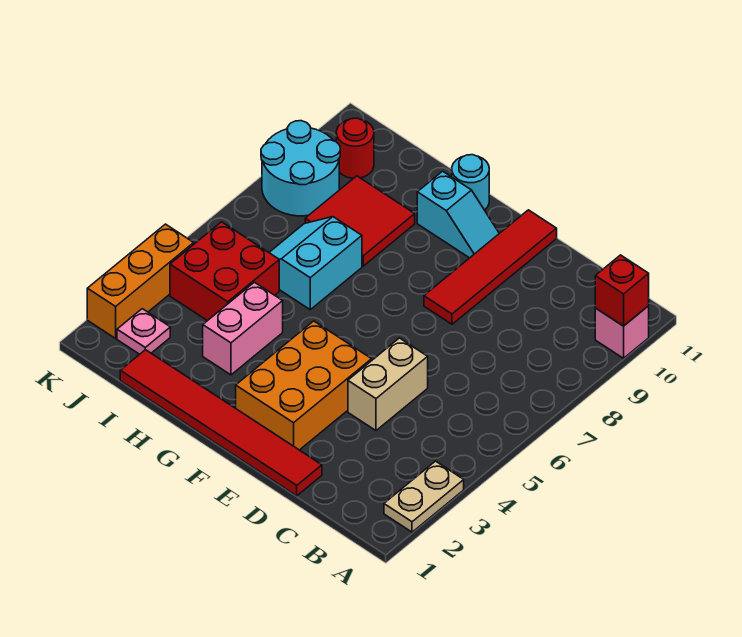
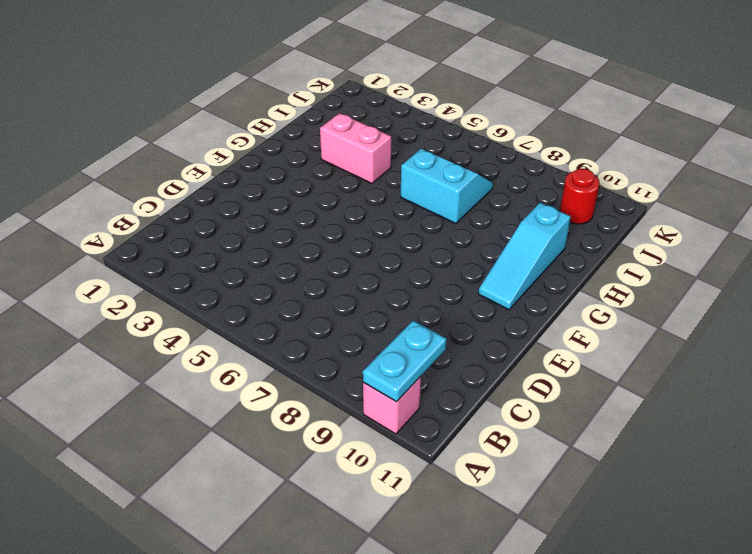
cyan plate A10:B10 level 2 -> red brick A10 level 2
cyan slope F10:H10 level 1 top H -> cyan slope F10:G10 level 1 top G
none -> tan plate A2:A3 level 1
none -> red tile D1:I1 level 1
none -> tan brick D4:D5 level 1

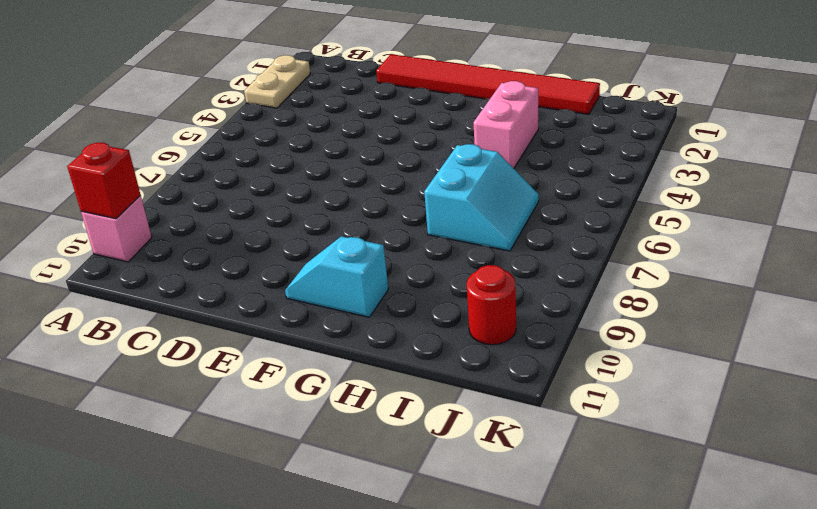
none -> tan brick D4:D5 level 1
none -> orange brick E2:F4 level 1
none -> red tile E8:E11 level 1

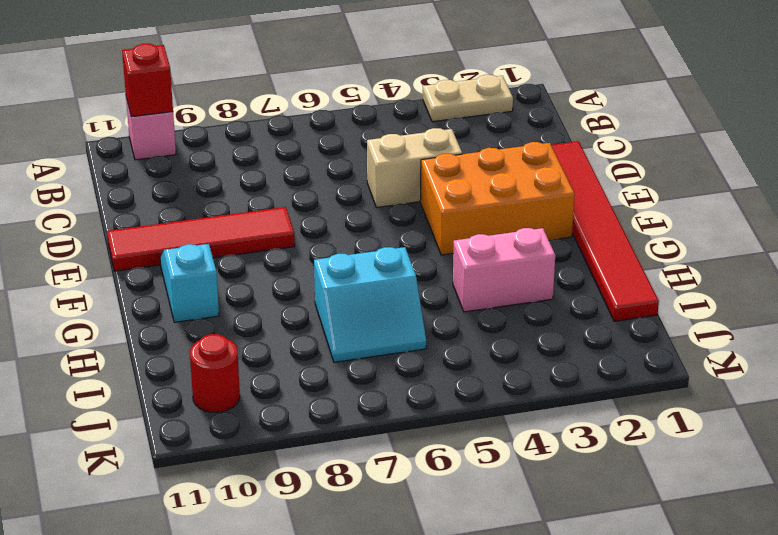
none -> cyan round brick G11 level 1
none -> red tile H8:I9 level 1
none -> red brick I4:J5 level 1

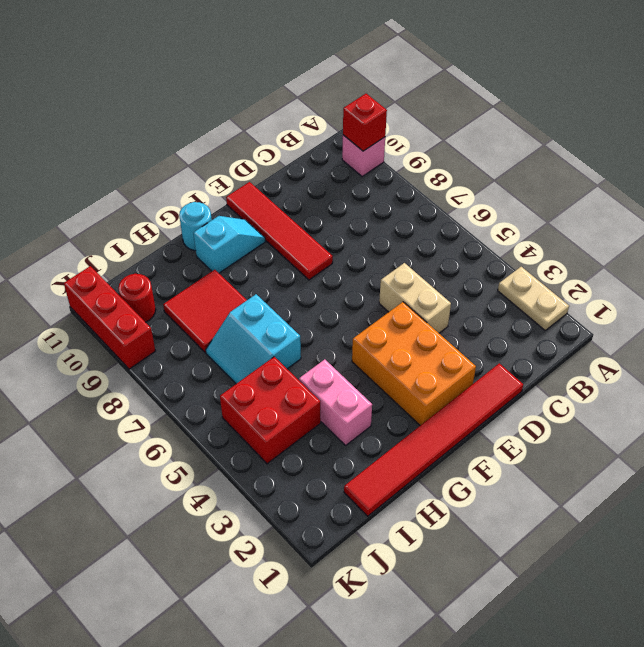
red brick K9:K11 level 1 -> cyan round brick J8:K9 level 1
none -> pink plate J2 level 1
none -> orange brick K2:K4 level 1

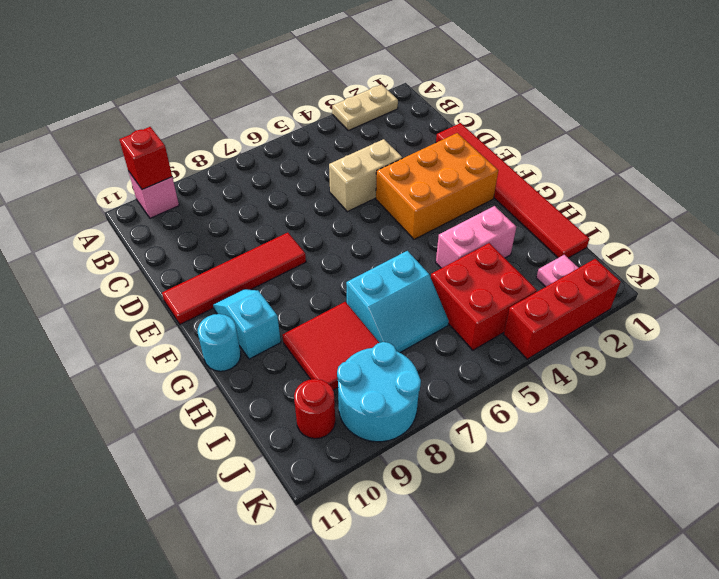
red brick K2:K4 level 1 -> orange brick K2:K4 level 1

